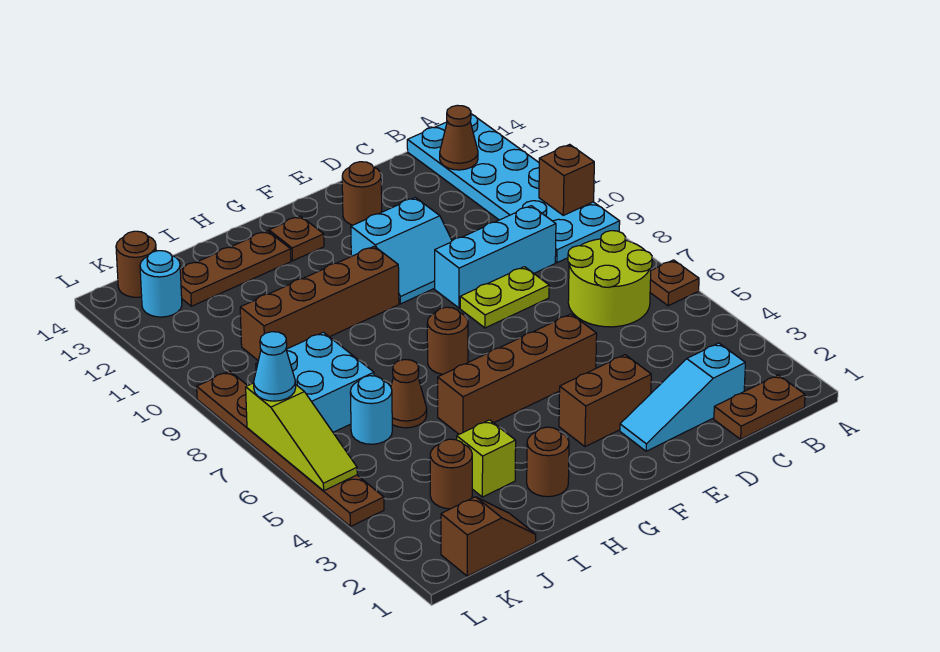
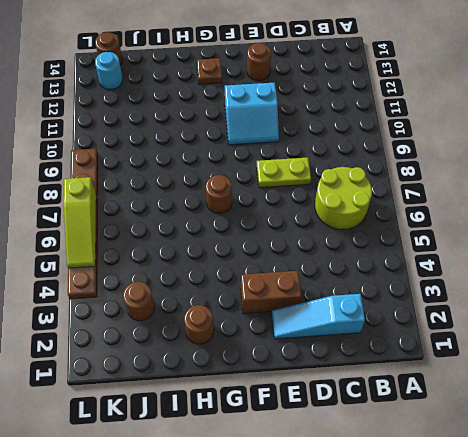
none -> brown plate A6 level 1
none -> cyan plate A9:B14 level 1
none -> brown plate B1:C1 level 1

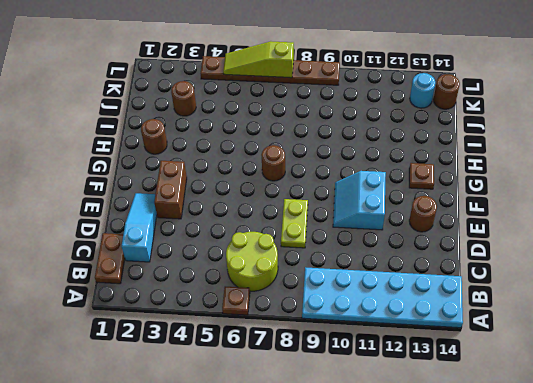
none -> cyan brick C9:E9 level 1
none -> brown brick E5:H5 level 1
none -> brown brick G10:J10 level 1

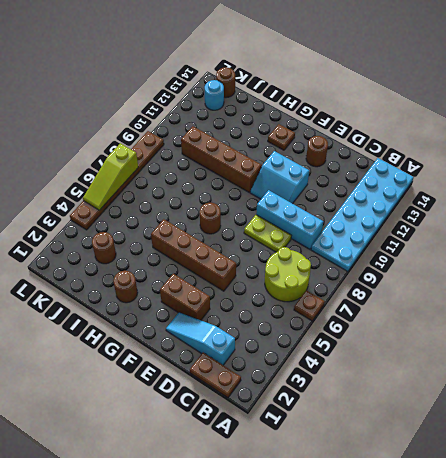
none -> brown plate H13:J13 level 1
none -> lime brick I3 level 1
none -> brown cone I6 level 1

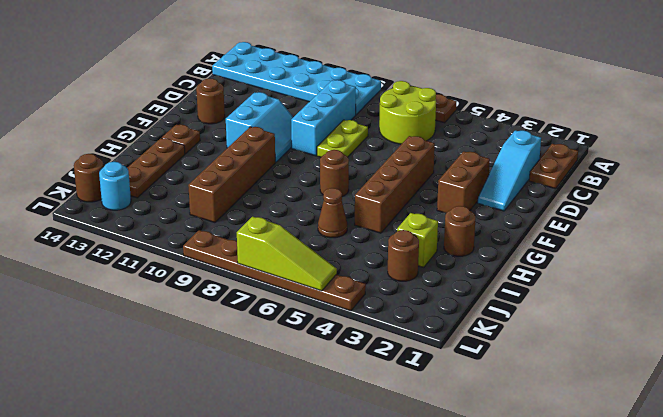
none -> brown slope J1:K1 level 1 top K
none -> cyan round brick J6 level 1
none -> cyan brick J7:K8 level 1

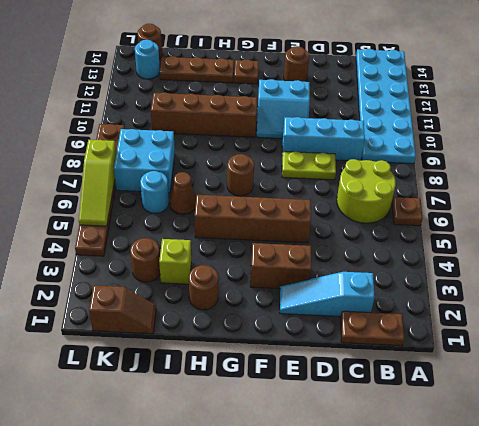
none -> brown brick A10 level 2
none -> brown cone B13 level 2
none -> cyan cone L7 level 3

